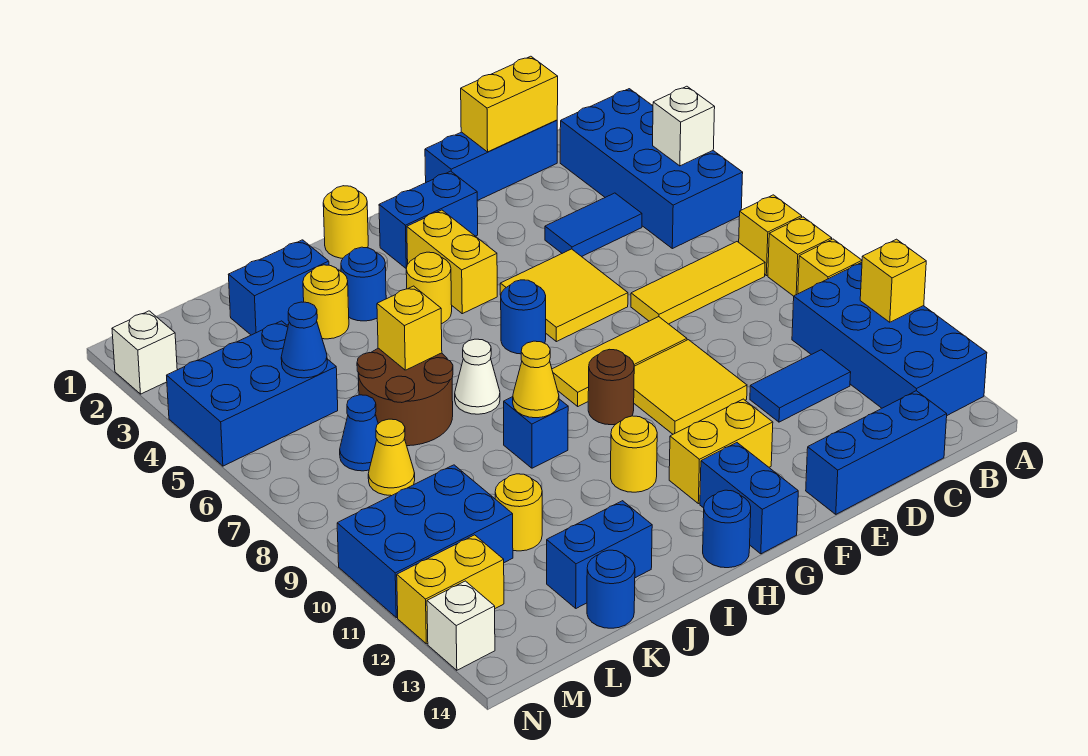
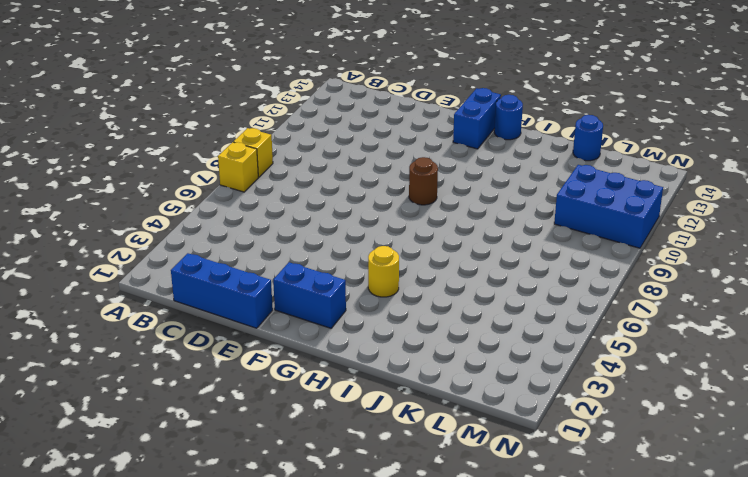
none -> blue brick A2:B5 level 1
none -> yellow brick A9 level 1
none -> blue brick A10:B13 level 1
none -> yellow tile B7:D7 level 1

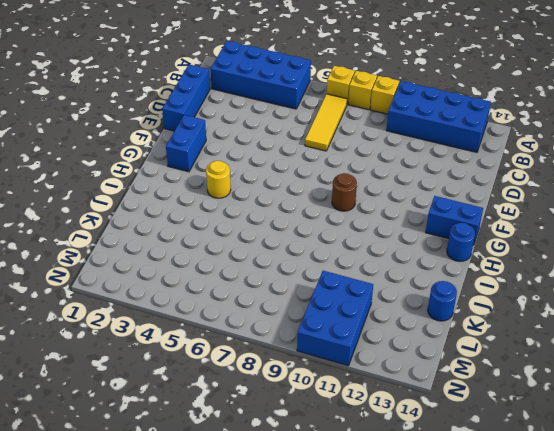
none -> blue tile C4:D4 level 1
none -> blue tile C11:D11 level 1
none -> blue brick C14:E14 level 1
none -> yellow tile E5:F6 level 1

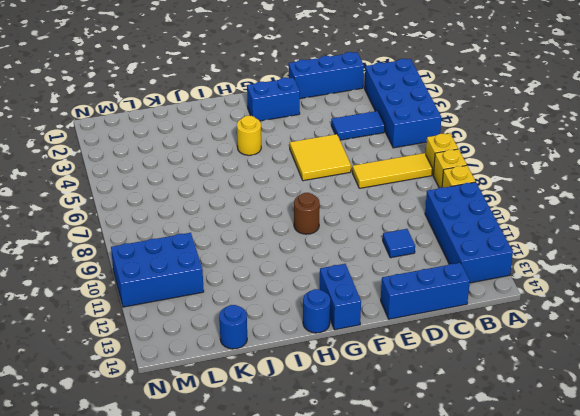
blue tile D11 level 1 -> blue tile C11:D11 level 1
none -> yellow tile E8:G8 level 1
none -> yellow tile E9:F10 level 1
none -> yellow brick F12:G12 level 1
none -> yellow brick G3:G4 level 1

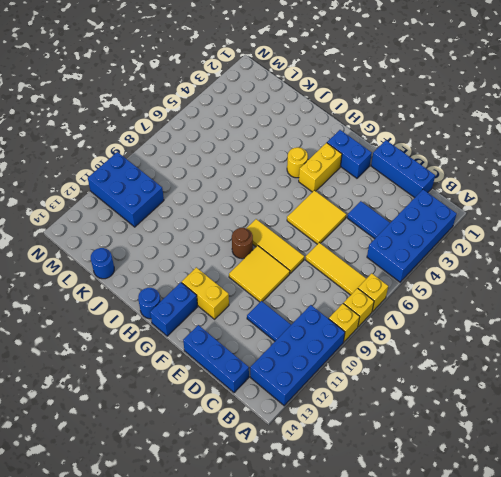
none -> blue round brick G6 level 1
none -> yellow round brick H1 level 1
none -> yellow round brick H11 level 1
none -> blue round brick I3 level 1

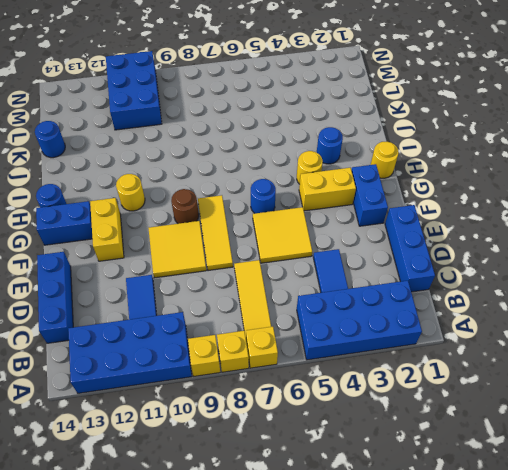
none -> white cone I7 level 1
none -> blue brick I9 level 1
none -> blue brick J2:K2 level 1
none -> yellow round brick J3 level 1

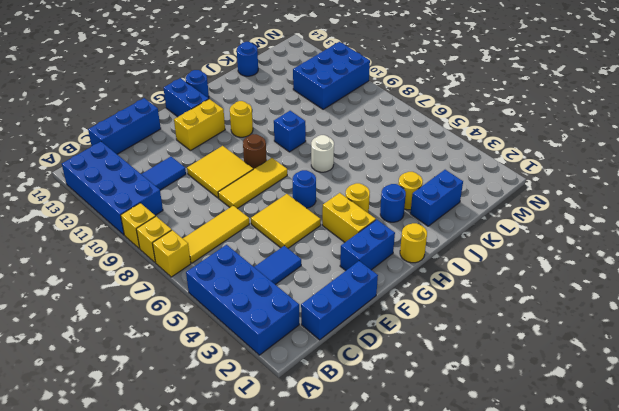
white round brick I7 level 1 -> white cone I7 level 1
none -> brown round brick J6:K7 level 1
none -> blue brick J13:K13 level 1
none -> yellow round brick K11 level 1
none -> blue brick L4:N5 level 1

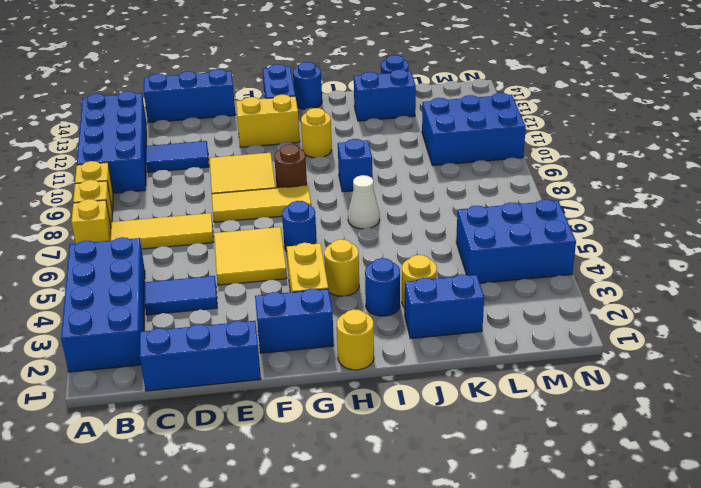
none -> brown round brick J6:K7 level 1
none -> yellow round brick K11 level 1
none -> blue cone L7 level 1
none -> yellow cone L8 level 1

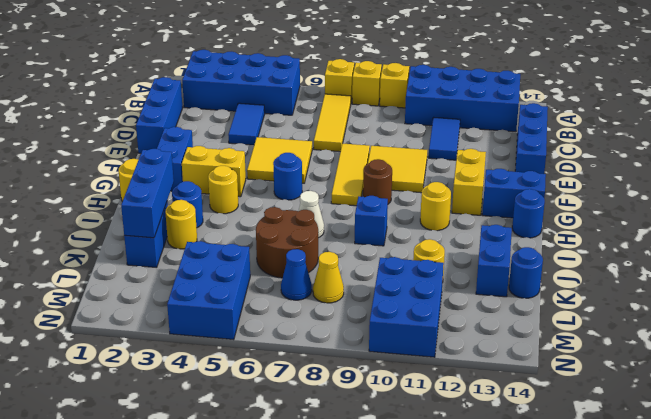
blue brick I2:K2 level 2 -> none
none -> yellow brick M12:N12 level 1
none -> white brick N2 level 1
none -> white brick N13 level 1
none -> white brick A4 level 2

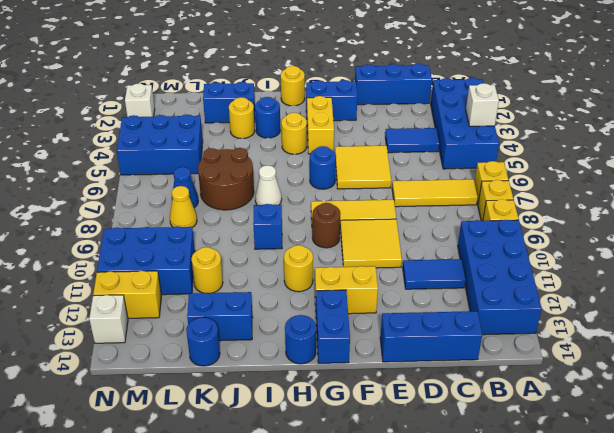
none -> yellow brick A11 level 2
none -> yellow brick C1:D1 level 2
none -> yellow cone I9 level 2
none -> yellow brick J6 level 2

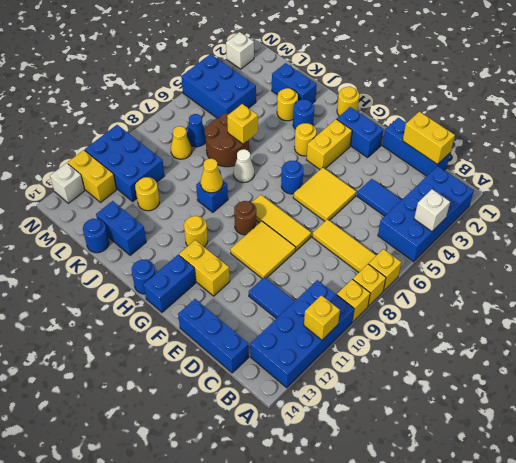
none -> blue cone L5 level 2

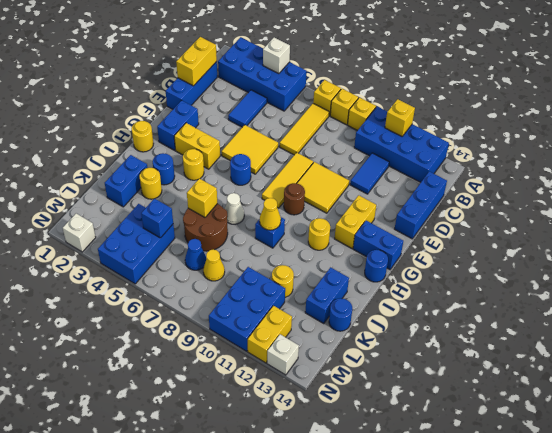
blue brick L5 level 2 -> blue cone L5 level 2

